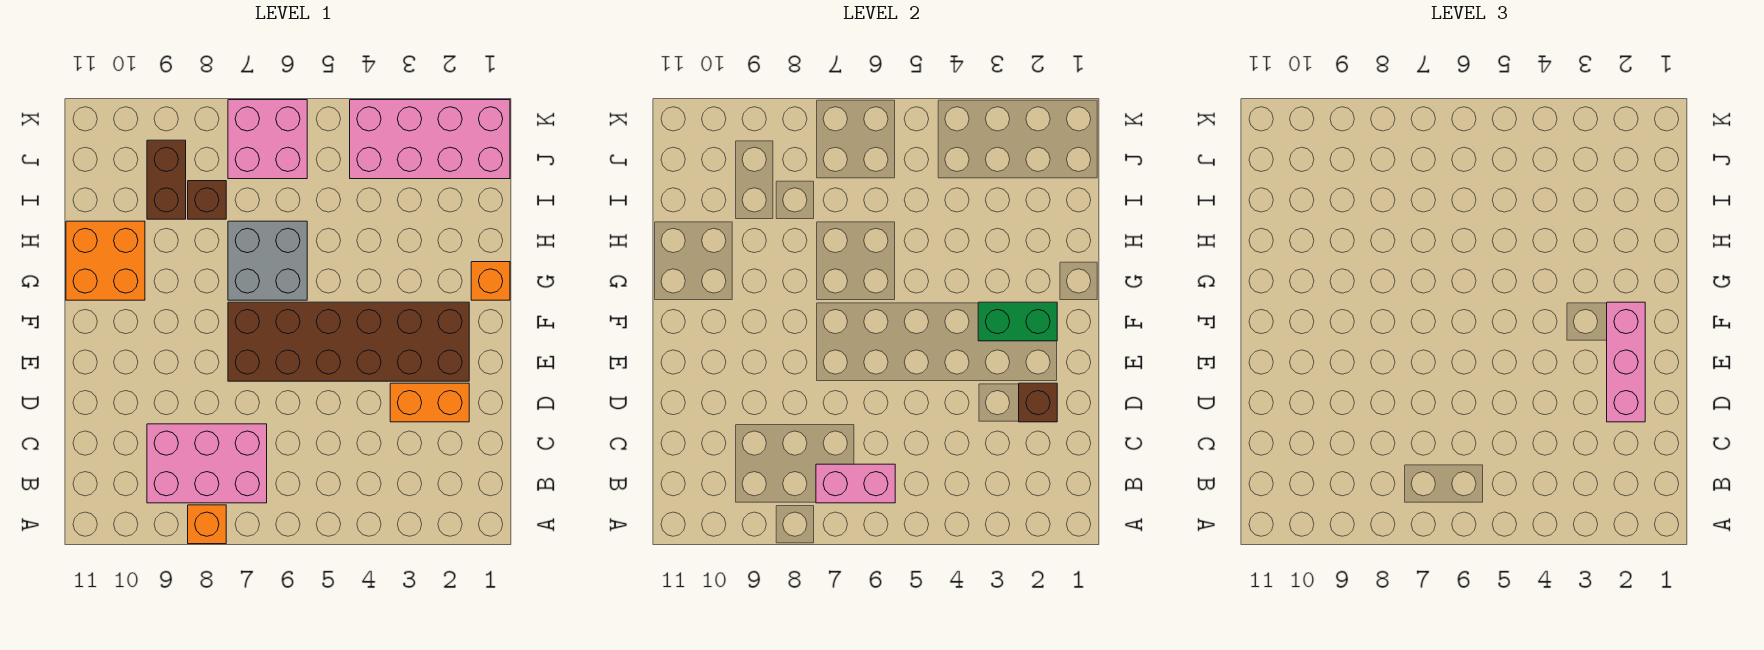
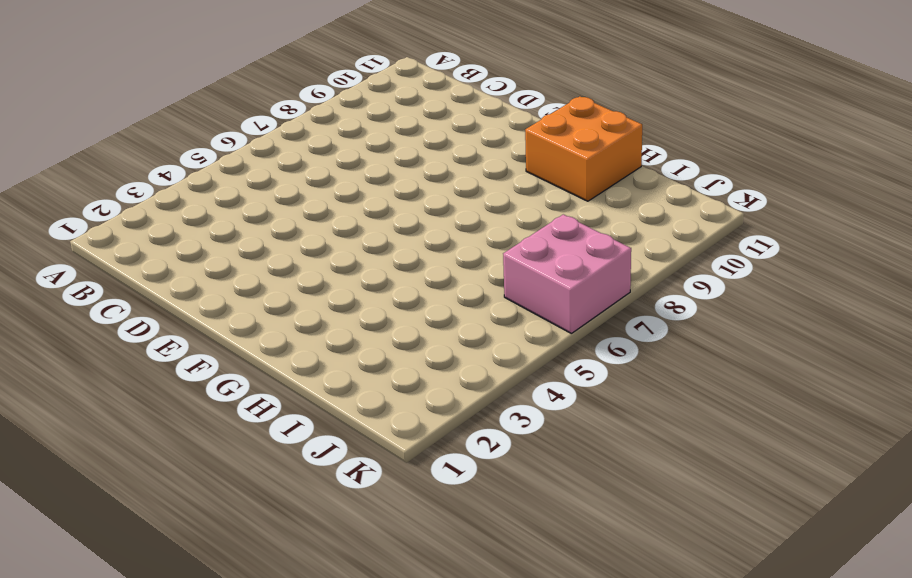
none -> orange brick A8 level 1
none -> pink brick B7:C9 level 1
none -> orange brick D2:D3 level 1

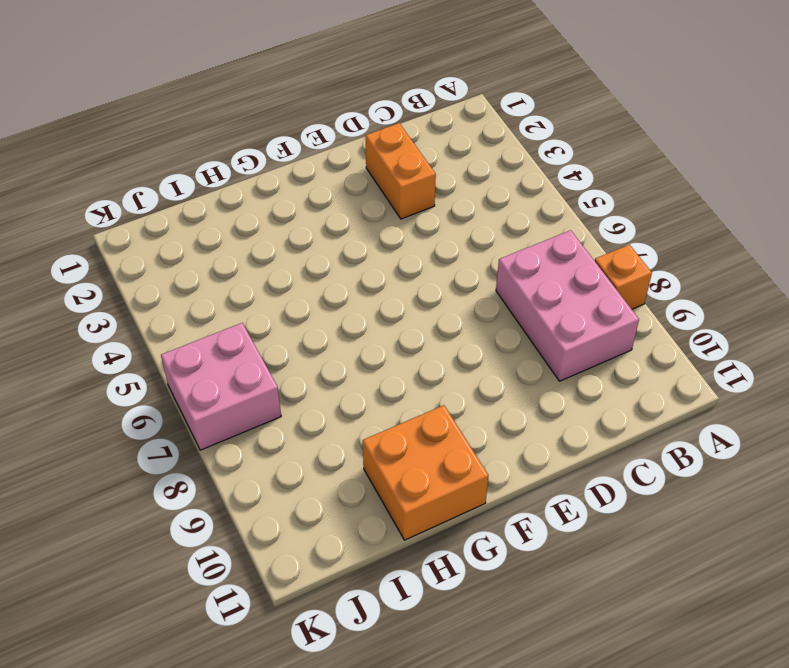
none -> brown brick E2:F7 level 1
none -> orange brick G1 level 1
none -> grey brick G6:H7 level 1

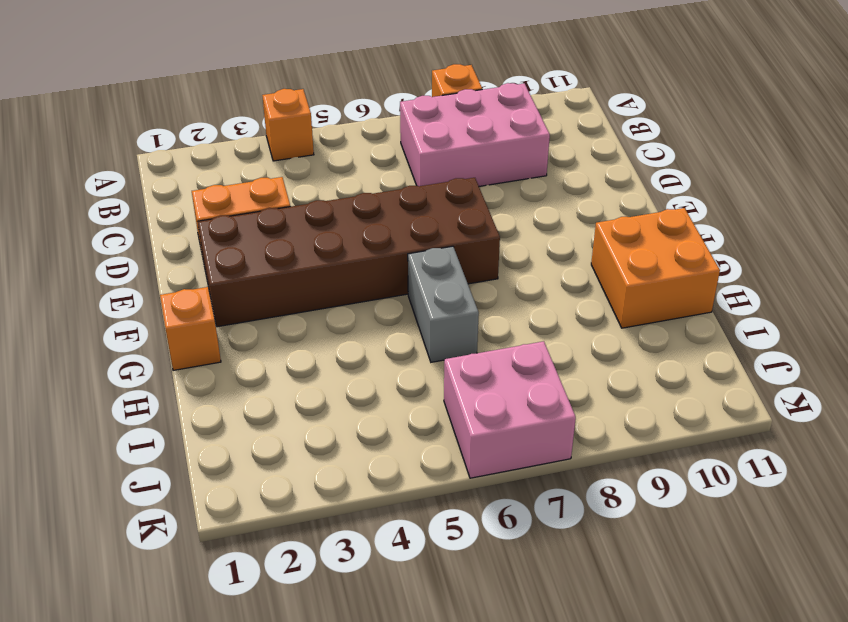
orange brick A4 level 1 -> none
grey brick G6:H6 level 1 -> grey brick G6:H7 level 1
none -> brown brick I8 level 1
none -> brown brick I9:J9 level 1
none -> pink brick J1:K4 level 1

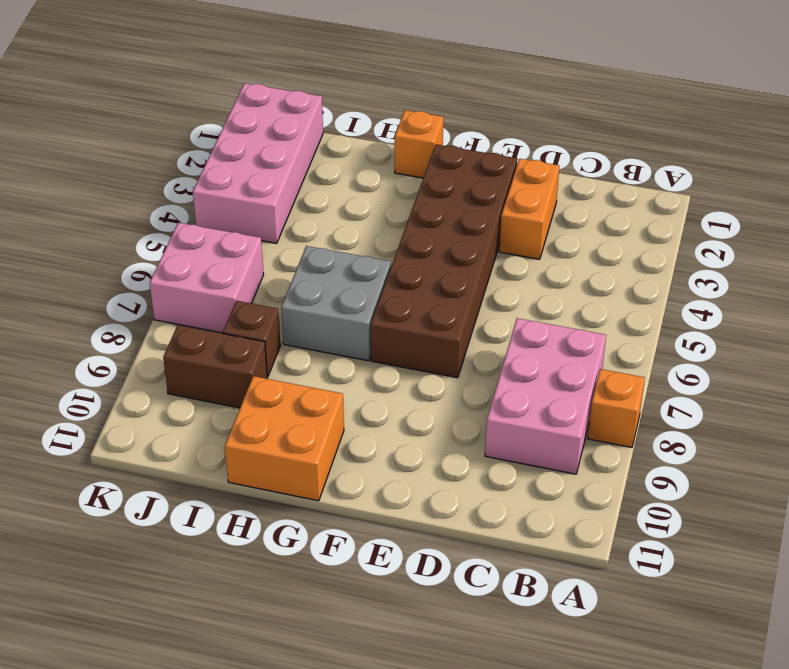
none -> pink brick B6:B7 level 2
none -> brown brick D2 level 2
none -> green brick F2:F3 level 2

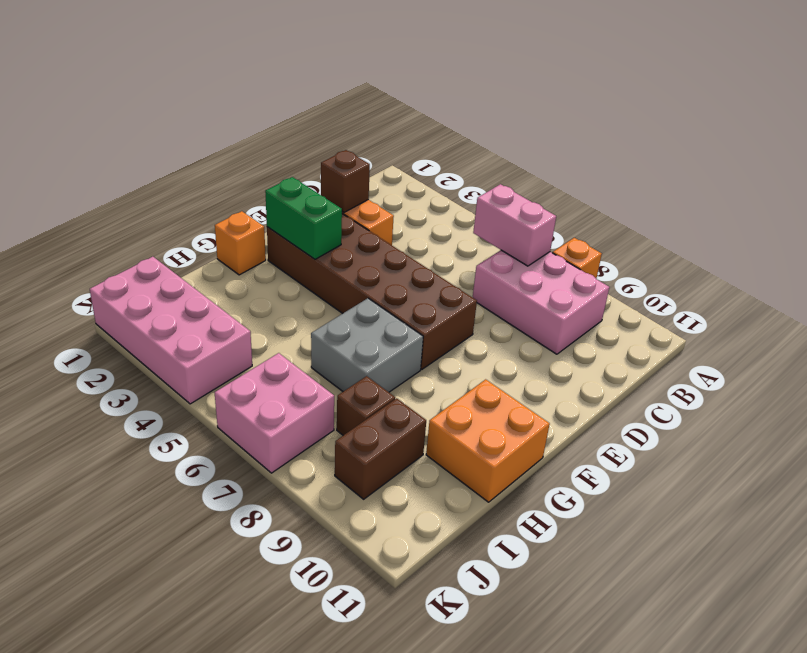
none -> pink brick D2:F2 level 3

